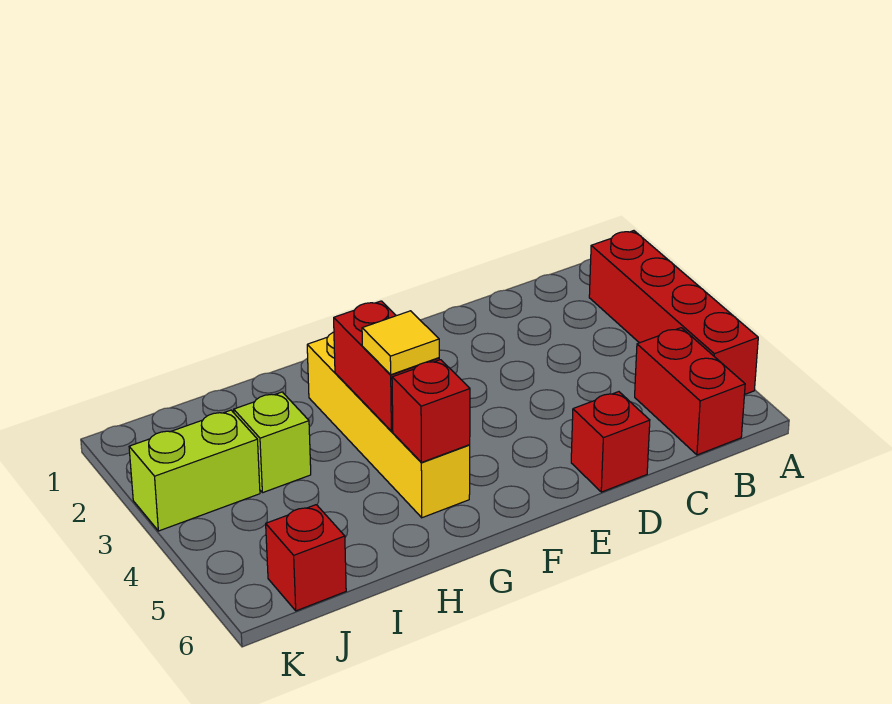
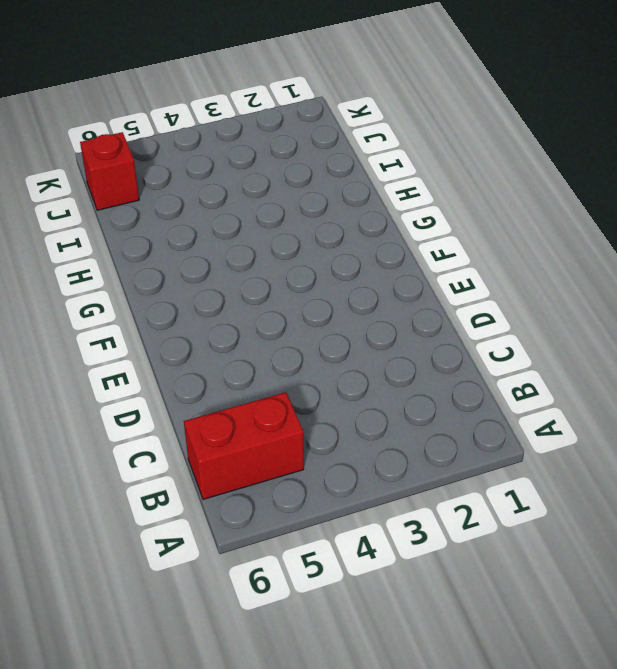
none -> red brick A2:A5 level 1
none -> red brick D6 level 1

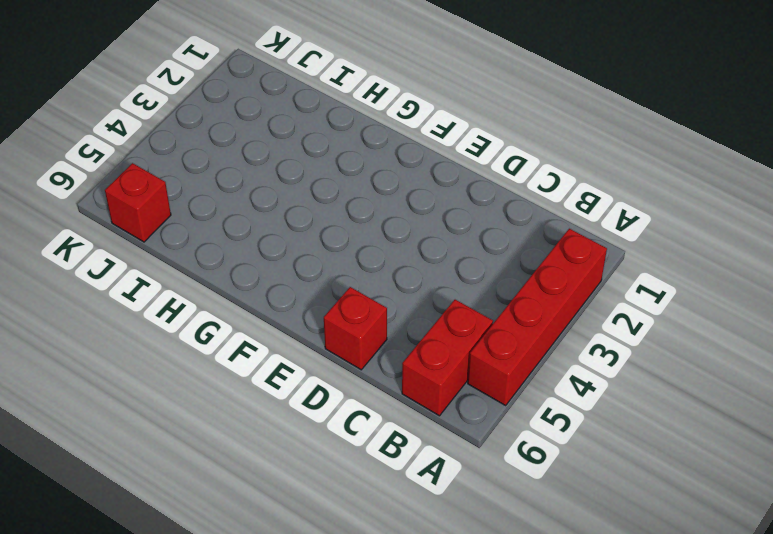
none -> yellow brick G2:G5 level 1
none -> lime brick I3 level 1

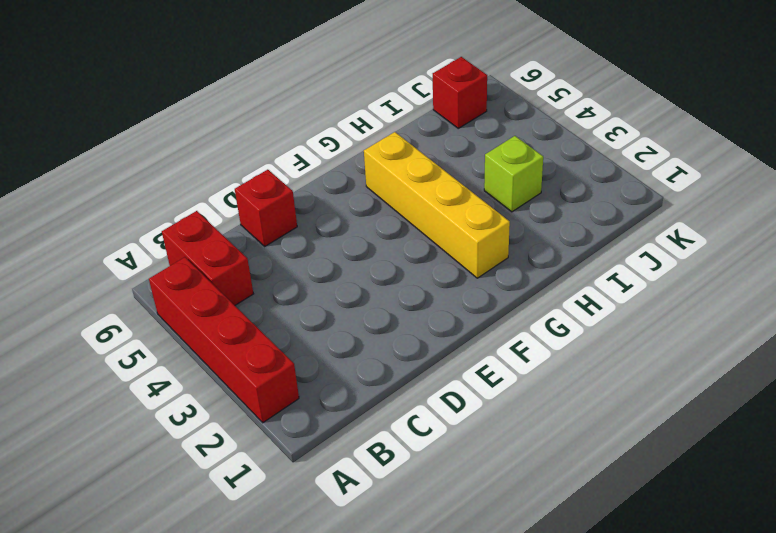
none -> lime brick J3:K3 level 1
none -> red brick G3:G4 level 2

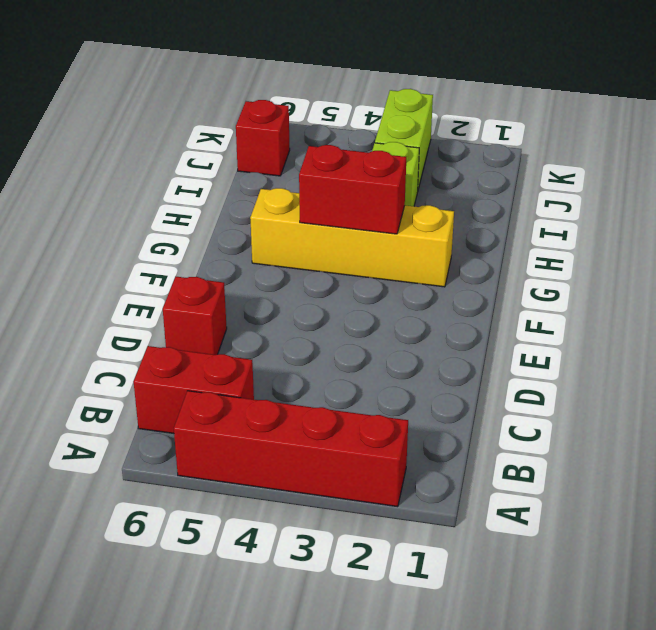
none -> red brick G5 level 2
none -> yellow tile G4 level 3

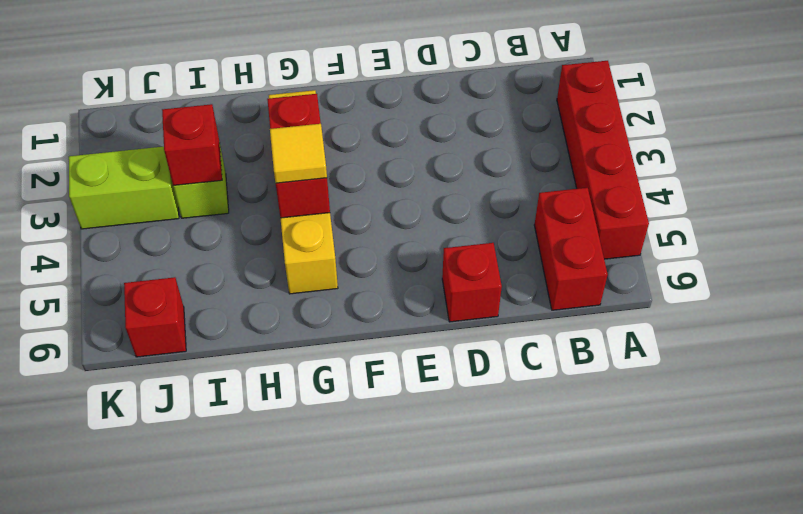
red brick I3 level 2 -> red brick G5 level 2

